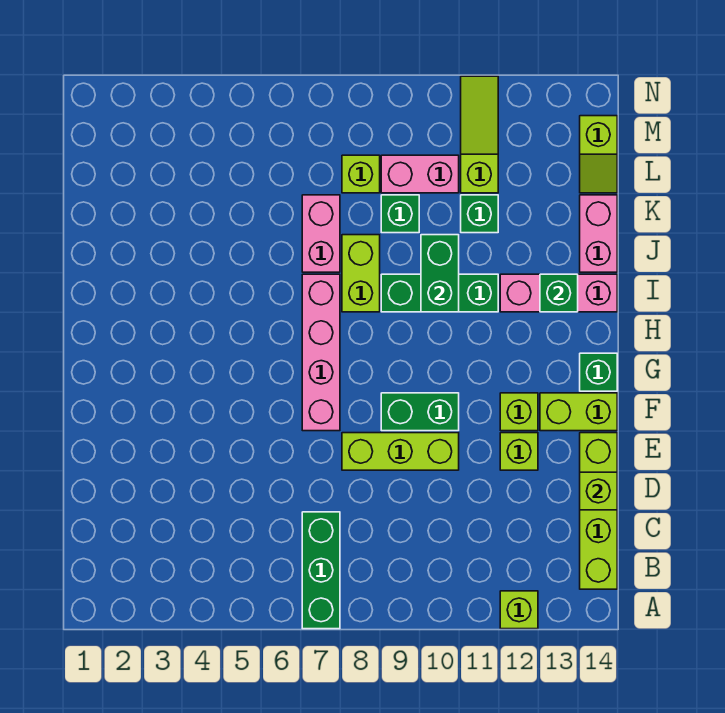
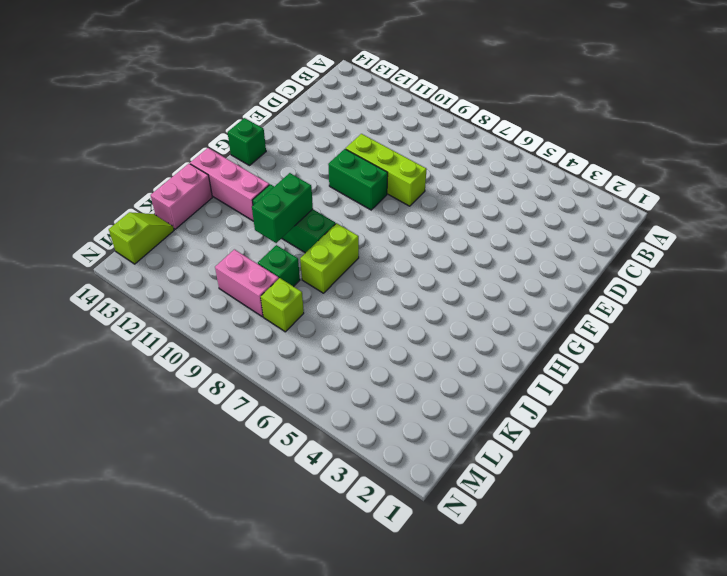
none -> green brick A7:C7 level 1
none -> lime brick A12 level 1
none -> lime brick B14:E14 level 1

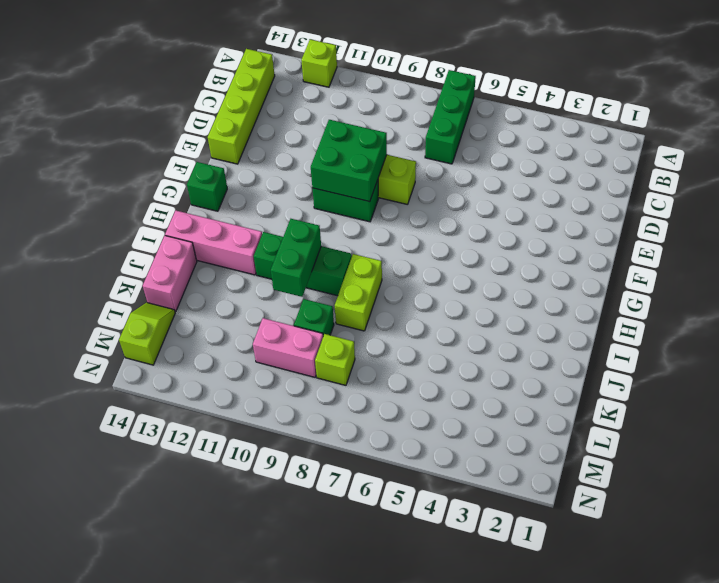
green brick E9:F10 level 2 -> none
none -> lime brick E12 level 1
none -> pink brick F7:I7 level 1
none -> lime brick F12 level 1

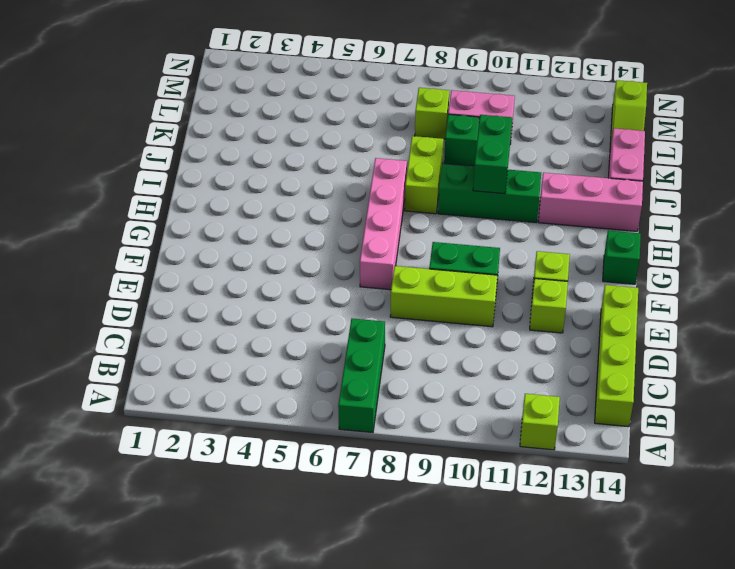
none -> lime brick F13:F14 level 1
none -> pink brick J7:K7 level 1
none -> green brick K11 level 1

